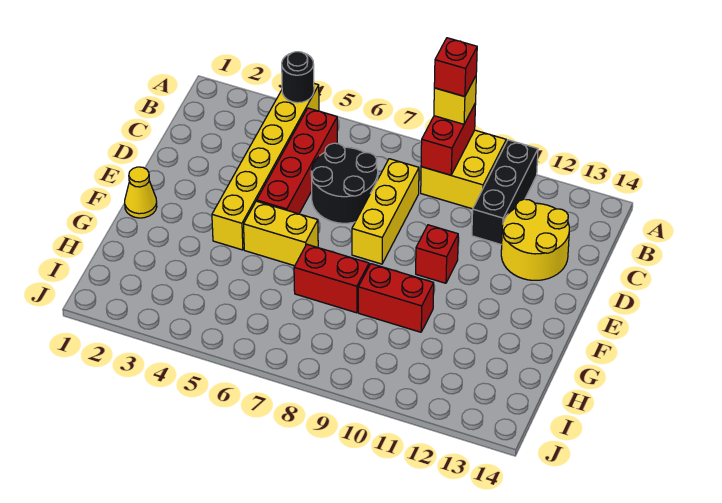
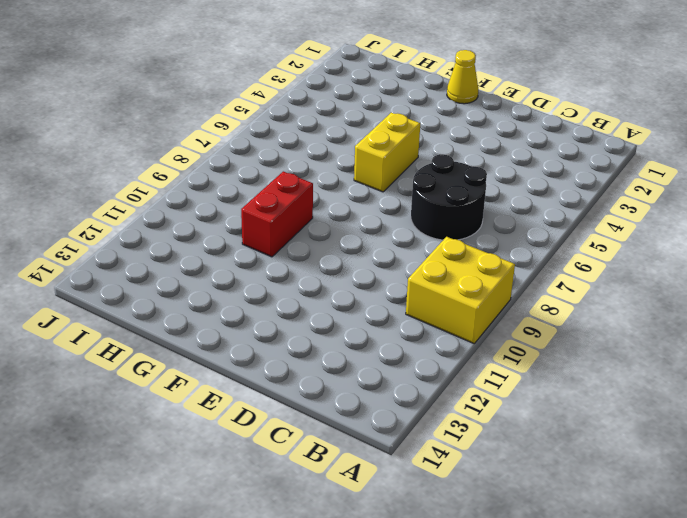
none -> yellow brick A4:F4 level 1
none -> black brick A11:C11 level 1
none -> red brick B5:E5 level 1

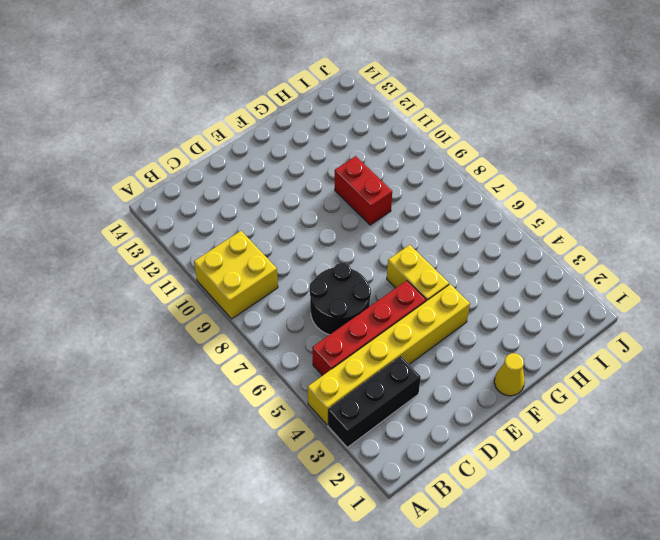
black brick A3:C3 level 1 -> black brick A11:C11 level 1
none -> yellow brick C8:E8 level 1
none -> yellow round brick C12:D13 level 1
none -> red brick E10 level 1

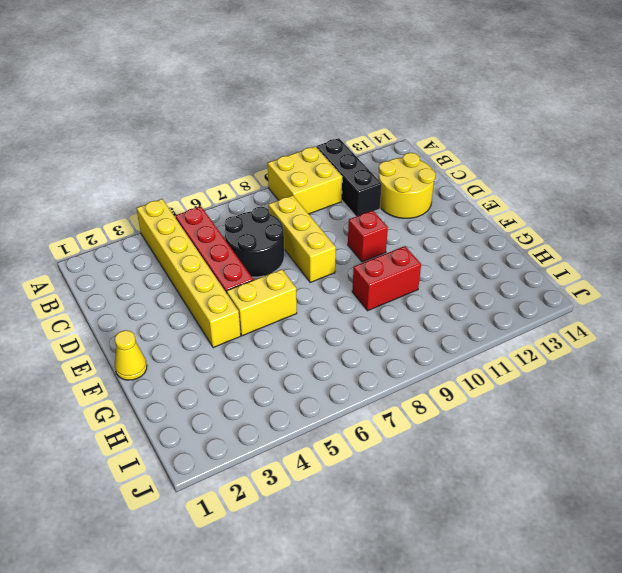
none -> red brick G7:G8 level 1
none -> black round brick A4 level 2
none -> red brick A9:B9 level 2

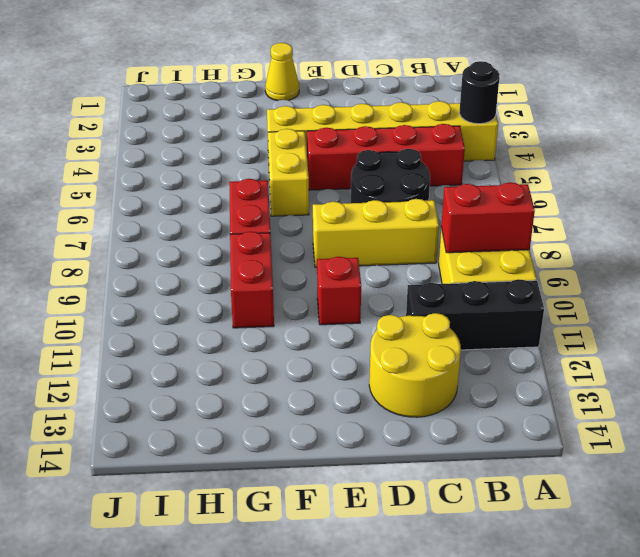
none -> yellow brick A9 level 3
none -> red brick A9 level 4

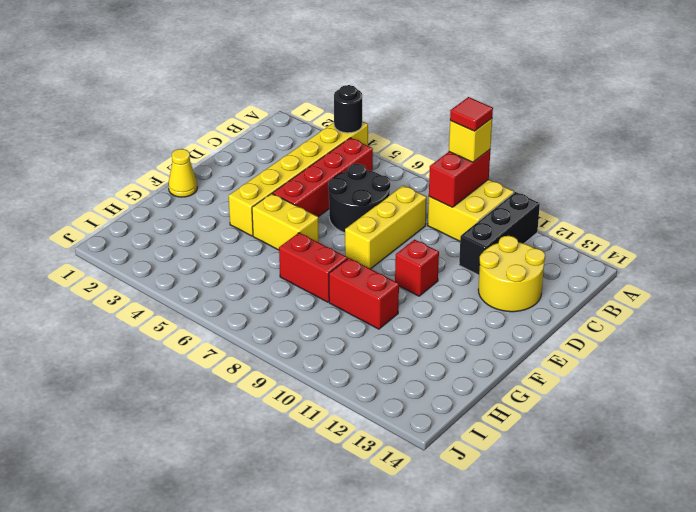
red tile A9 level 4 -> red brick A9 level 4

